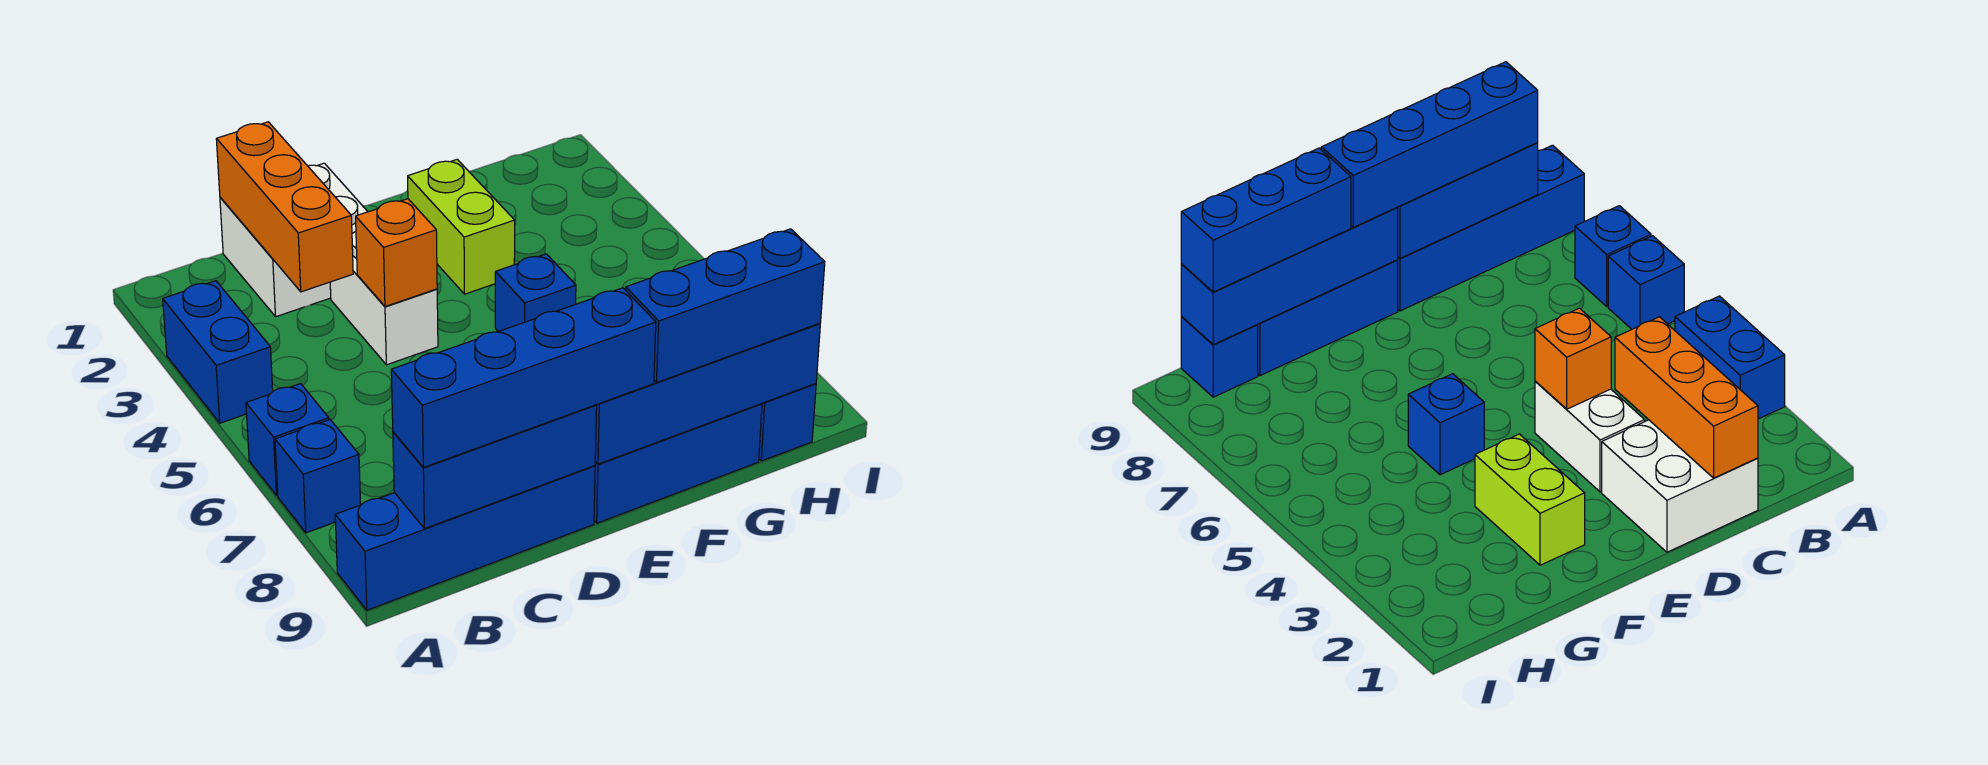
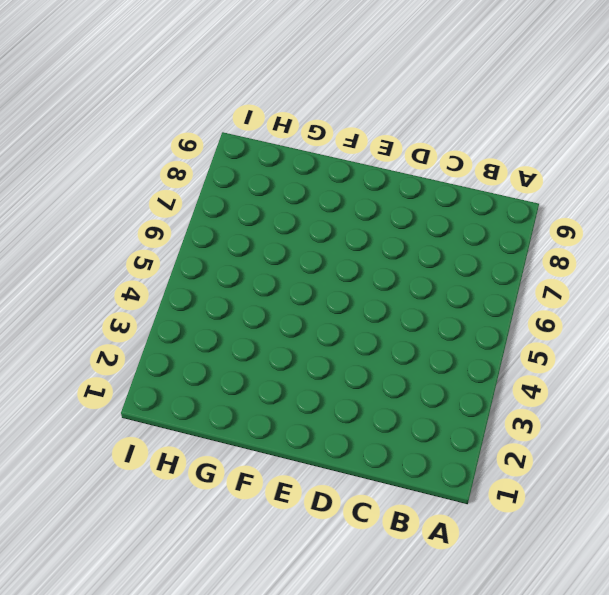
none -> blue brick A3:A4 level 1
none -> blue brick A6 level 1
none -> blue brick A7 level 1

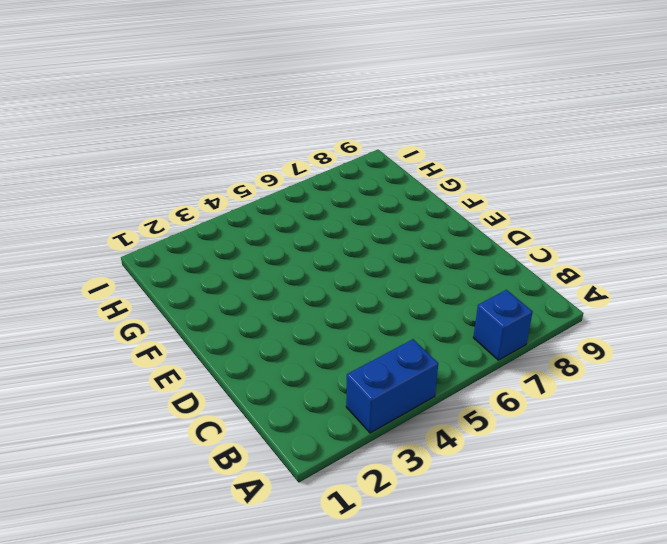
none -> blue brick A6 level 1
none -> blue brick A9:D9 level 1
none -> white brick C1:D2 level 1

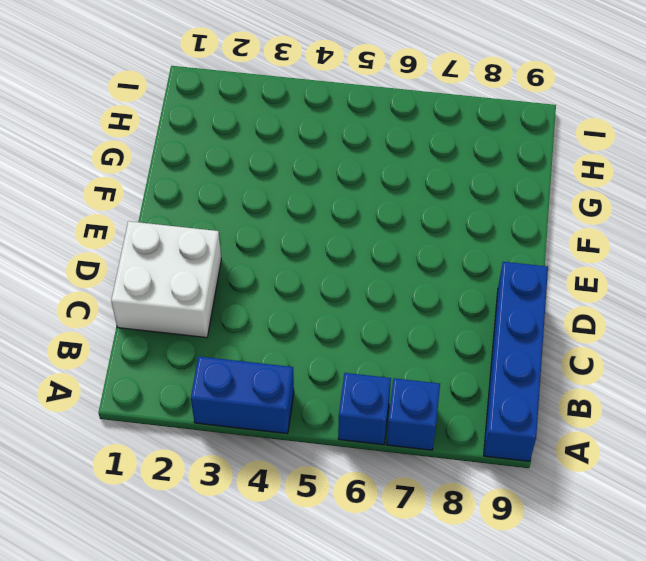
none -> white brick D3:D4 level 1
none -> blue brick E9:G9 level 1
none -> lime brick F2:F3 level 1

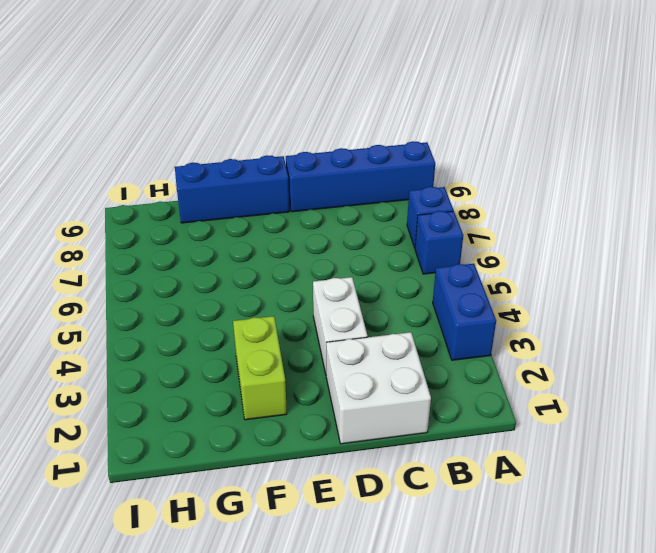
none -> blue brick F5 level 1
none -> blue brick H9 level 1
none -> blue brick B9:D9 level 2

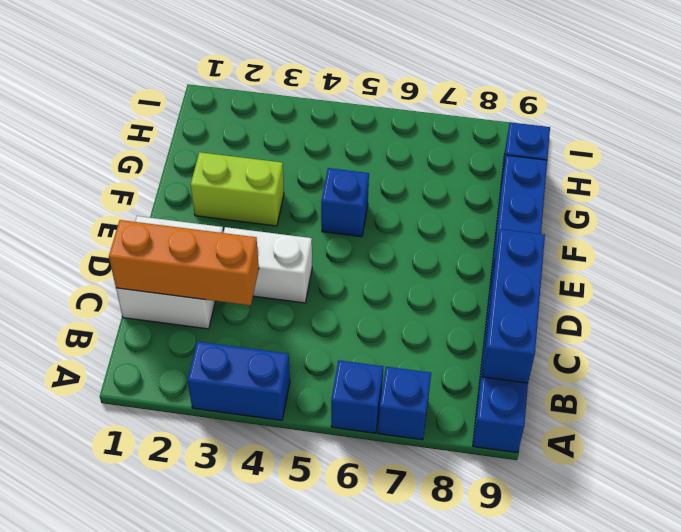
none -> orange brick D4 level 2
none -> blue brick E9:H9 level 2
none -> blue brick B9:E9 level 3

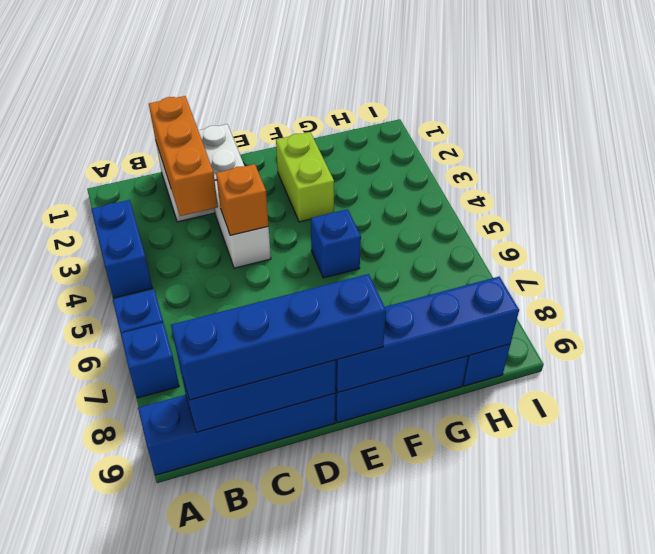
none -> blue brick F9:H9 level 3

